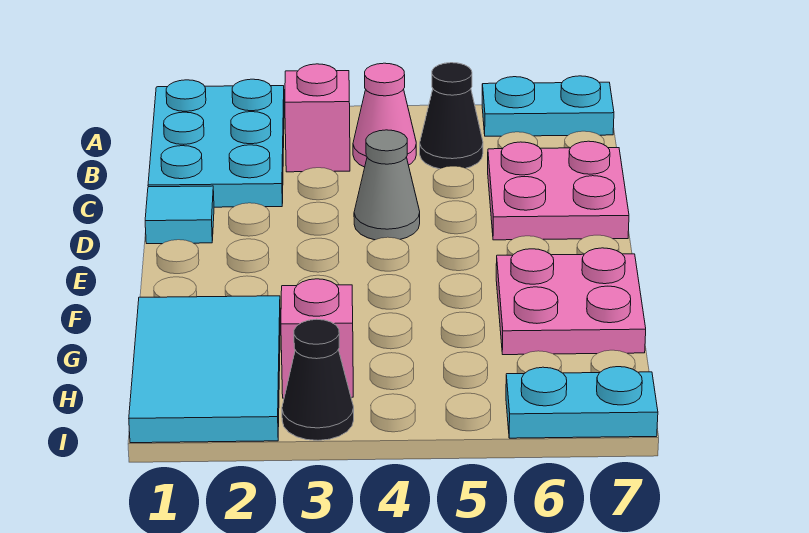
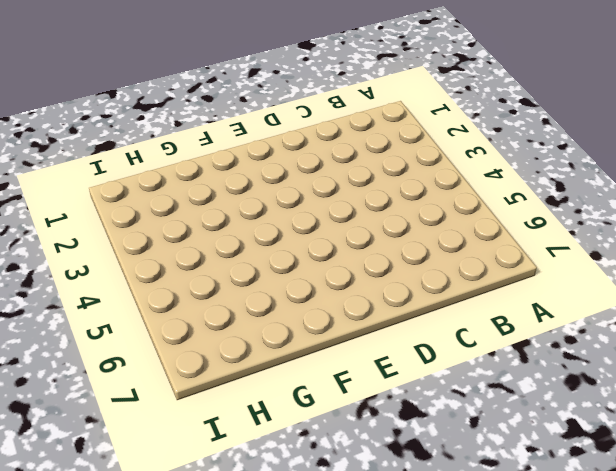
none -> cyan plate A1:C2 level 1
none -> cyan plate A6:A7 level 1
none -> pink brick B3 level 1

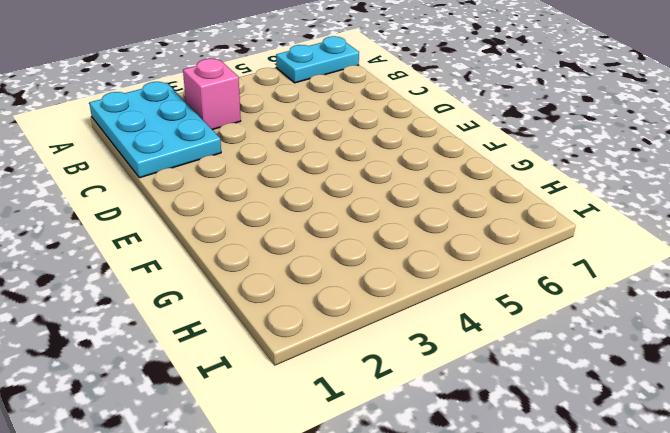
none -> pink cone B4 level 1
none -> black cone B5 level 1
none -> pink plate C6:D7 level 1

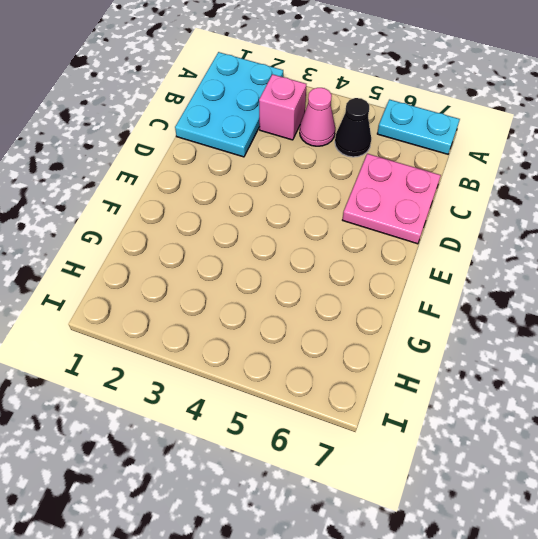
none -> cyan tile D1 level 1
none -> grey cone D4 level 1
none -> pink plate F6:G7 level 1

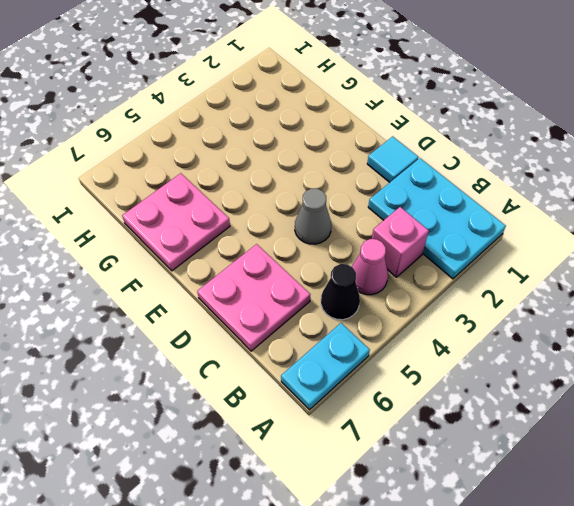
none -> cyan tile G1:I2 level 1
none -> pink brick H3 level 1
none -> black cone I3 level 1

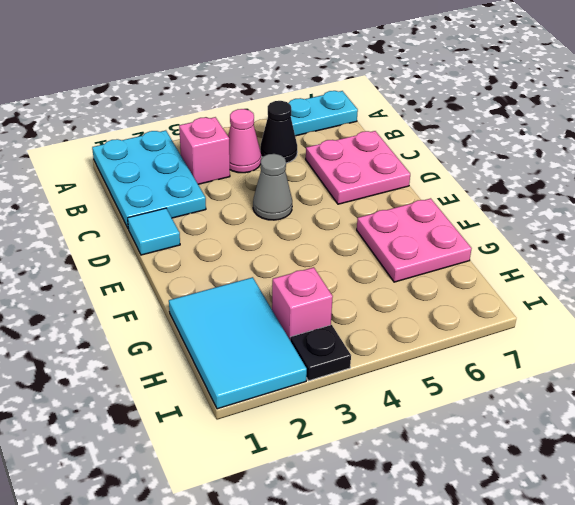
black plate I3 level 1 -> black cone I3 level 1
none -> cyan plate I6:I7 level 1

